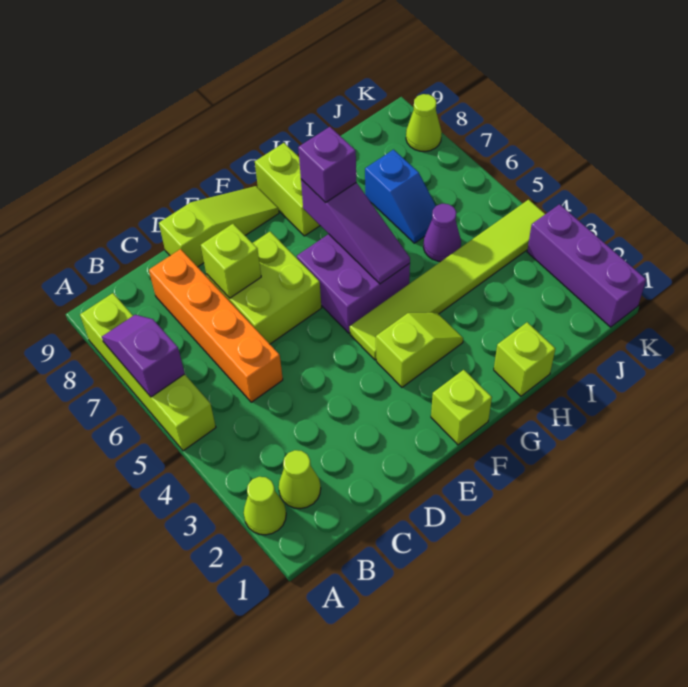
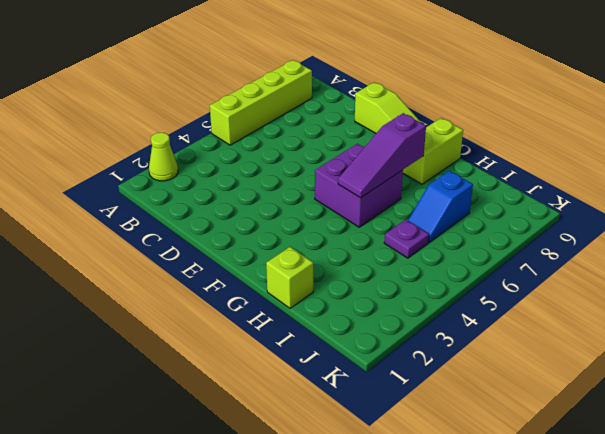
purple plate I5 level 1 -> purple cone I5 level 1
none -> lime cone B2 level 1
none -> orange brick C5:C8 level 1
none -> lime brick D6:E7 level 1

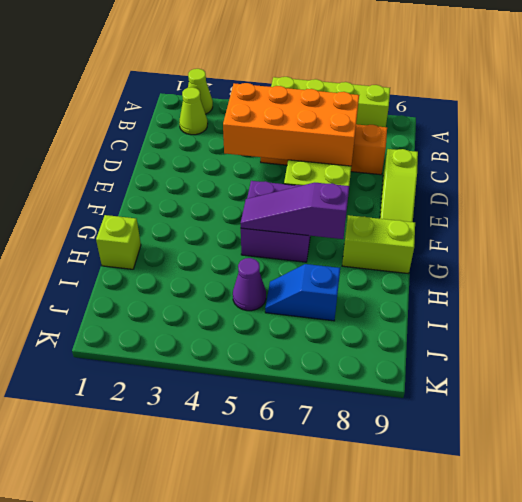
orange brick C4:D7 level 2 -> lime brick D7 level 2
none -> lime brick F1 level 1
none -> lime slope F3:G3 level 1 top F
none -> lime tile F4:K4 level 1

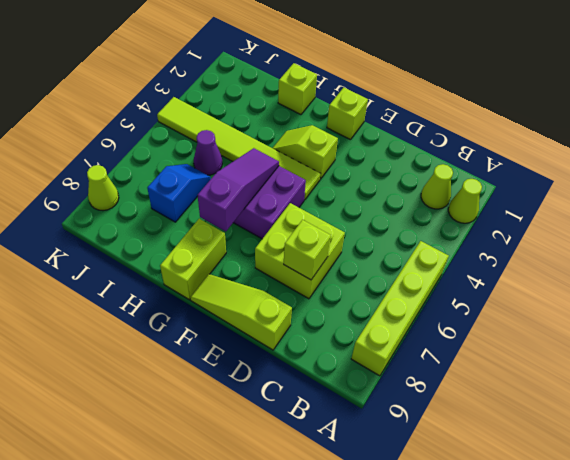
none -> orange brick C5:C8 level 1
none -> purple brick K1:K3 level 1
none -> purple slope A6:A7 level 2 top 6

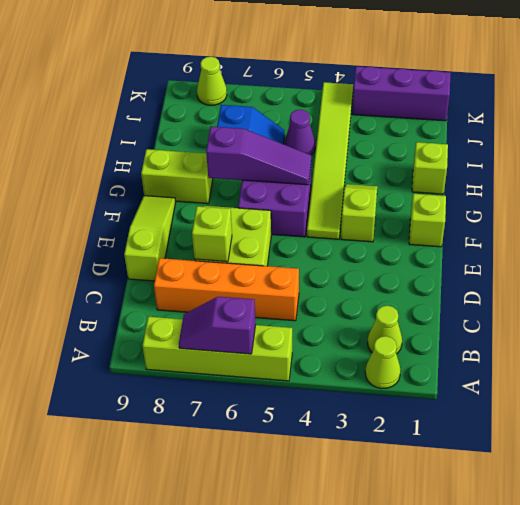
none -> purple brick G7 level 3

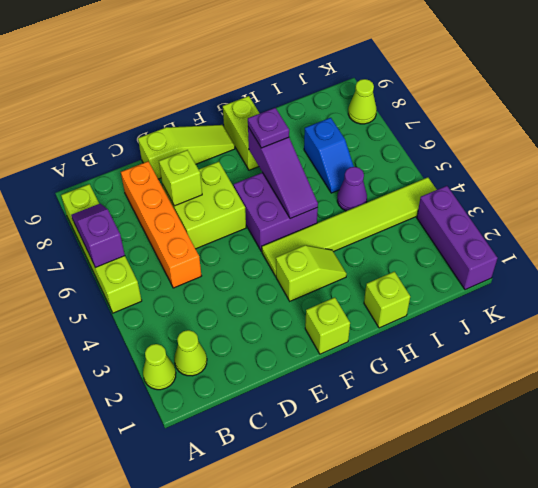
purple plate G7 level 3 -> purple brick G7 level 3

